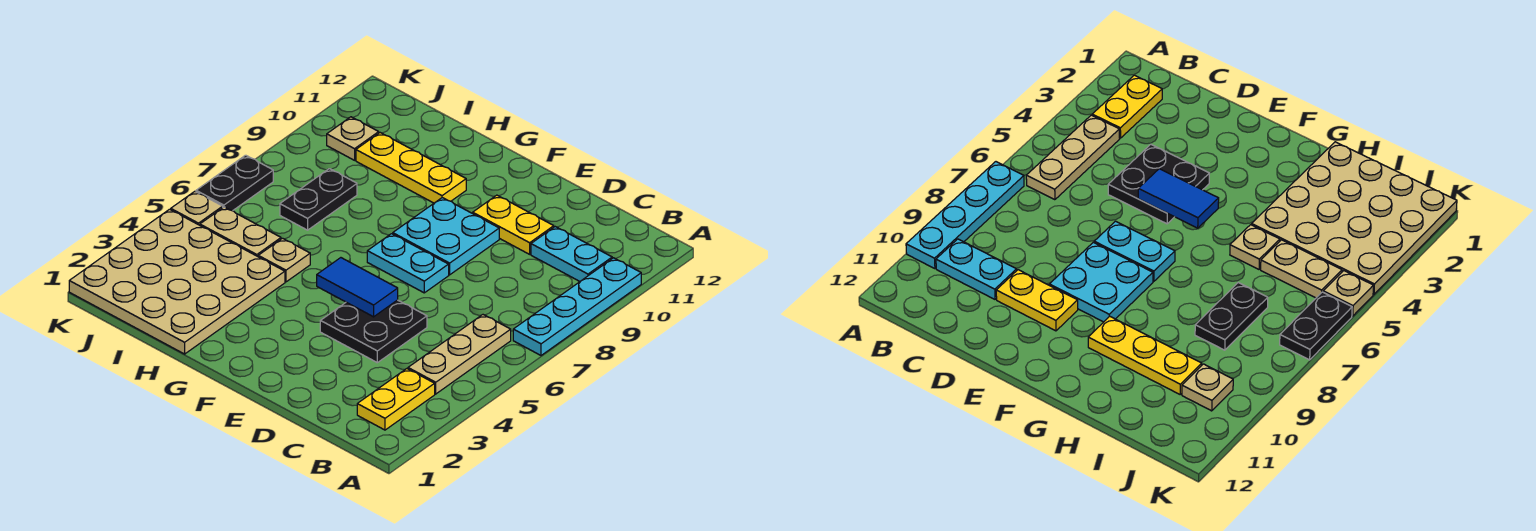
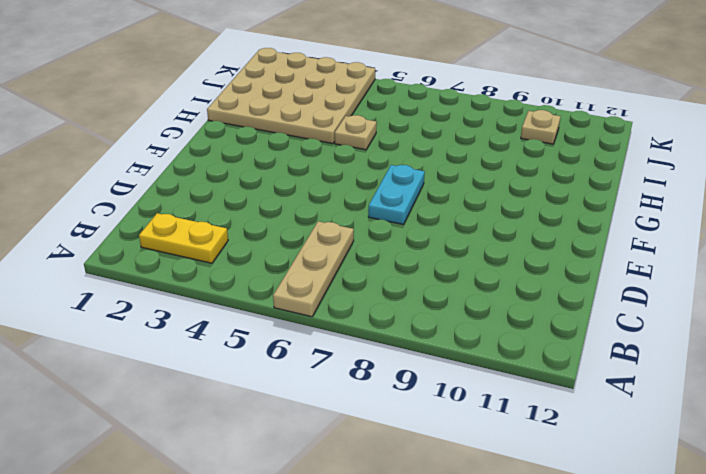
tan plate A6:C6 level 1 -> tan plate B4:B6 level 1
none -> cyan plate A7:A10 level 1
none -> cyan plate B10:C10 level 1
none -> black plate D4:E5 level 1

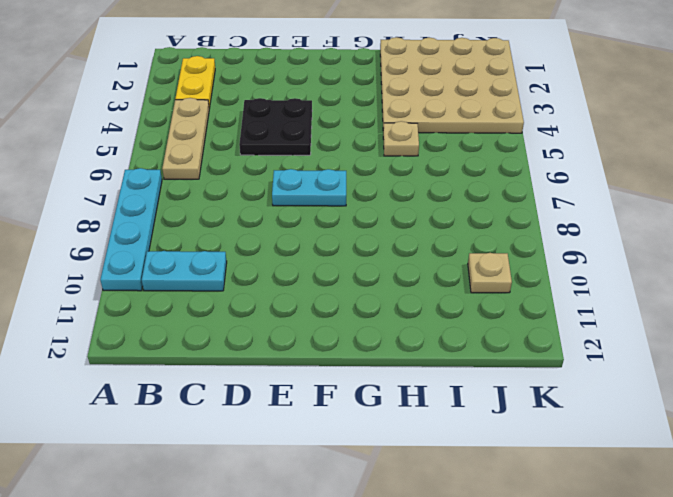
none -> yellow plate D10:E10 level 1
none -> cyan plate E8:F9 level 1
none -> yellow plate G10:I10 level 1

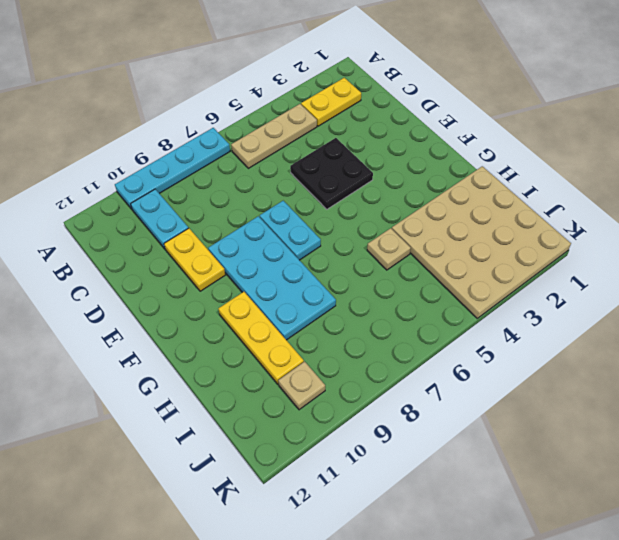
cyan plate E8:H9 level 1 -> cyan plate E8:F9 level 1
none -> tan plate I5:J5 level 1
none -> black plate I7:I8 level 1
none -> tan plate K5 level 1

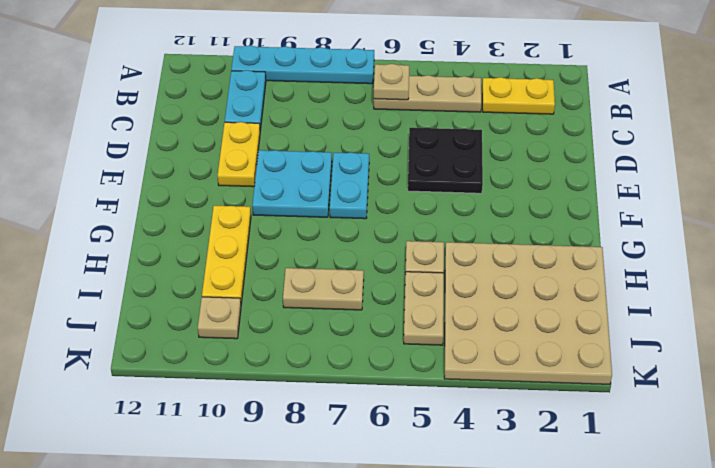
tan plate B6 level 2 -> tan plate K5 level 1
tan plate I7:I8 level 1 -> black plate I7:I8 level 1
none -> black plate K6:K7 level 1
none -> blue tile E5:F5 level 2

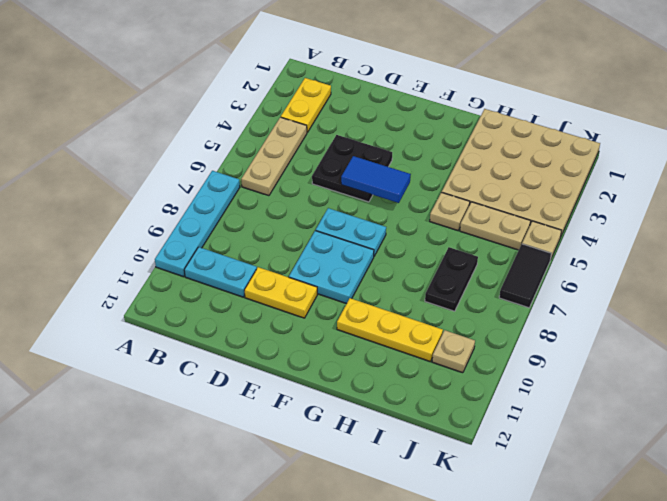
black tile K6:K7 level 1 -> black plate K6:K7 level 1

